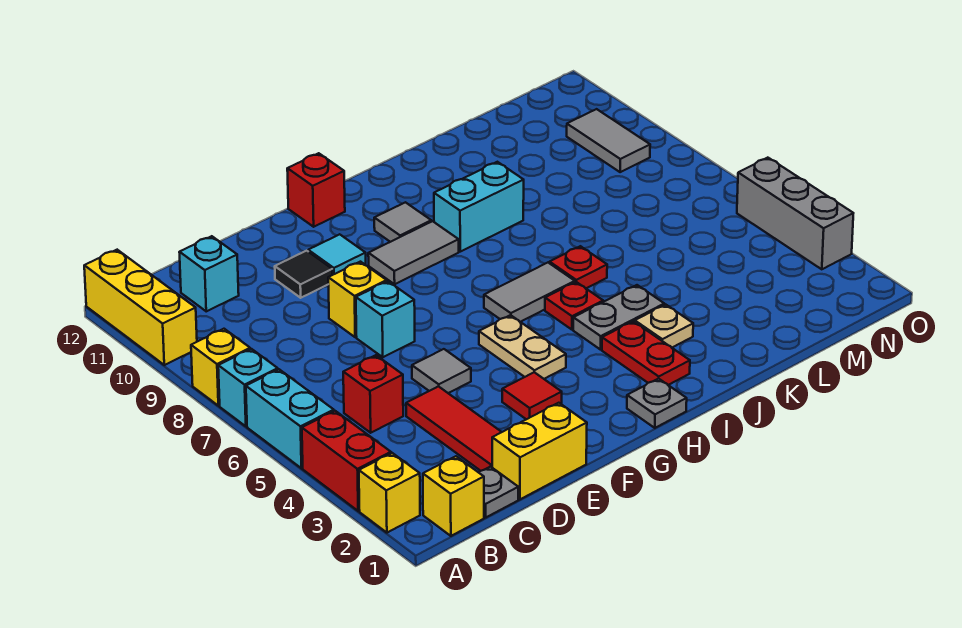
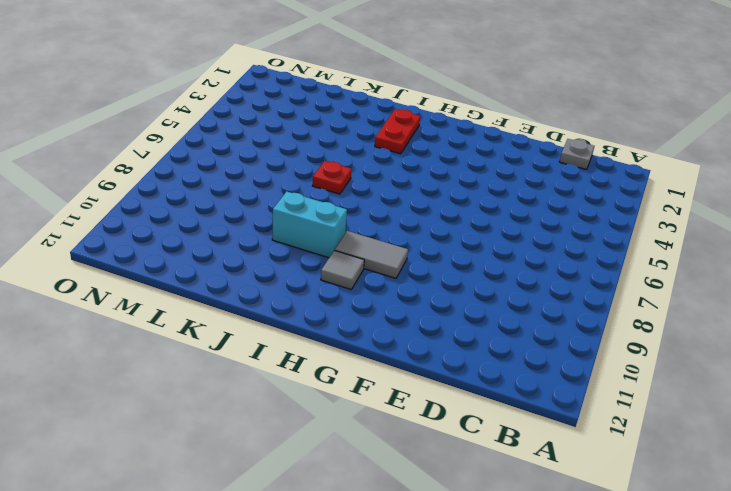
none -> yellow brick A2 level 1
none -> red brick A3:A4 level 1
none -> cyan brick A5:A6 level 1
none -> cyan brick A7 level 1

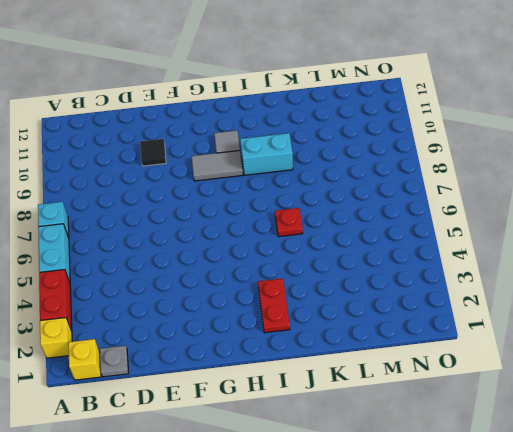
none -> yellow brick A8 level 1
none -> yellow brick A10:A12 level 1
none -> red brick C5 level 1
none -> cyan brick C11 level 1

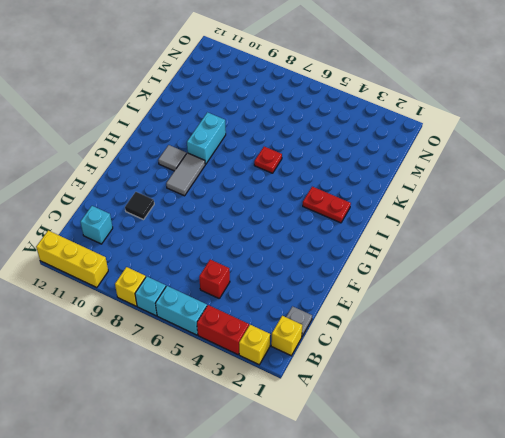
none -> yellow brick D1:E1 level 1
none -> red tile D2:D4 level 1
none -> grey tile E5 level 1
none -> cyan brick E7 level 1

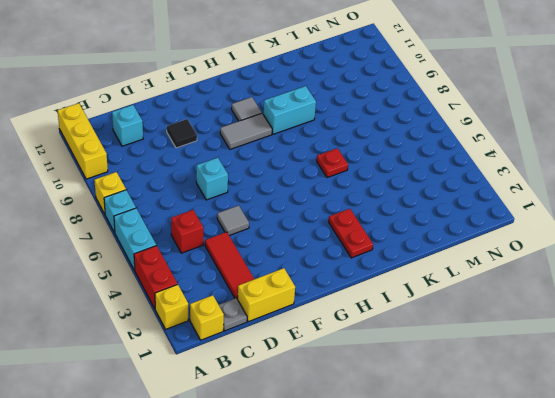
none -> yellow brick E8 level 1
none -> red tile F3 level 1
none -> cyan tile F10 level 1
none -> tan plate G4:G5 level 1

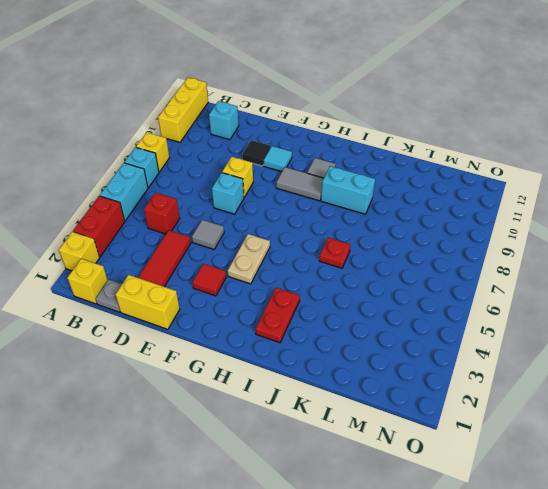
none -> red brick G12 level 1
none -> grey plate H1 level 1
none -> grey tile H6:I6 level 1
none -> grey plate I4:J4 level 1

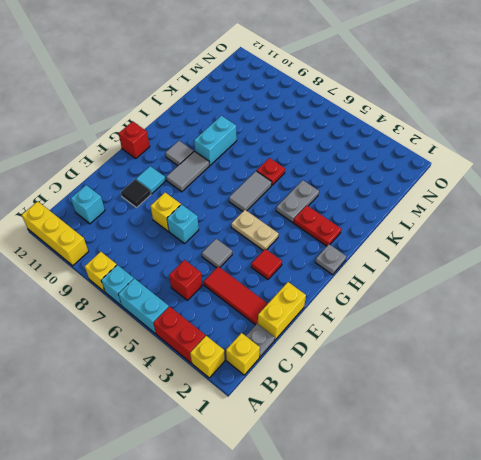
none -> red plate I5 level 1
none -> tan plate J3 level 1
none -> grey tile N9:N10 level 1
none -> grey brick O3:O5 level 1

